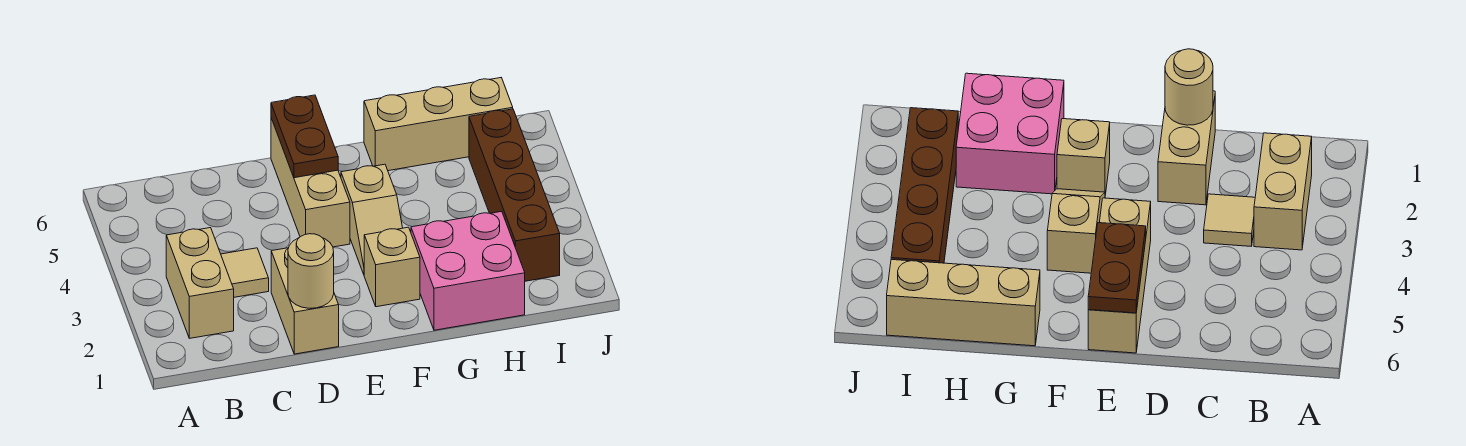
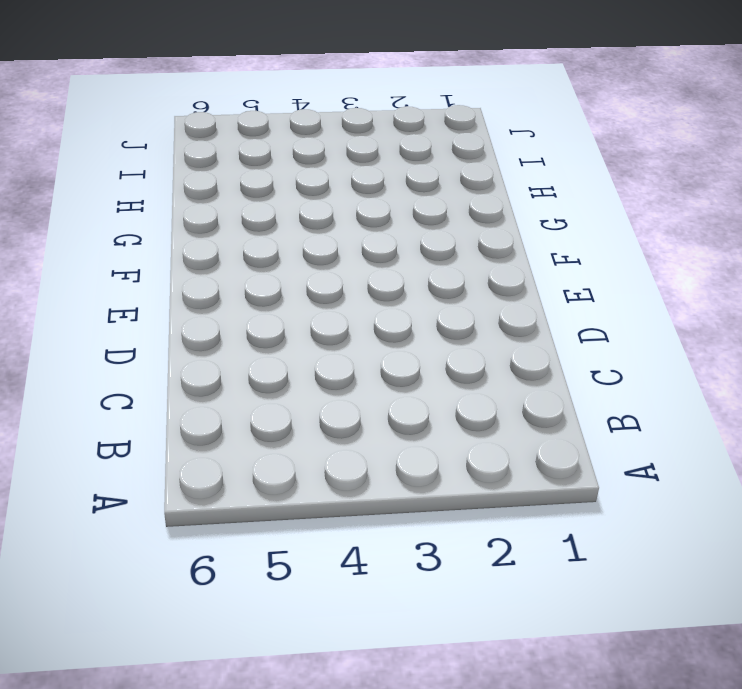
none -> tan brick B2:B3 level 1
none -> tan tile C3 level 1

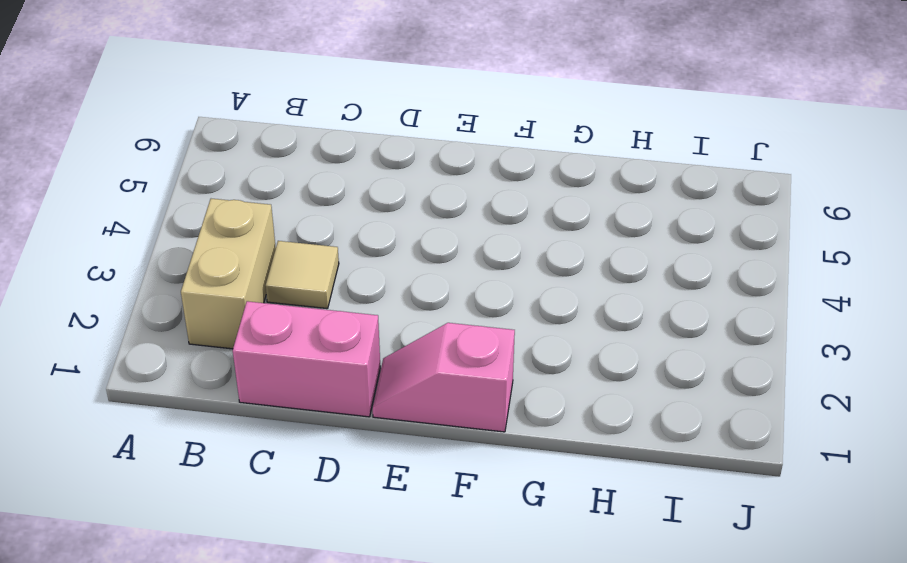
pink brick C1:D1 level 1 -> tan brick D1:D2 level 1
pink slope E1:F1 level 1 top F -> none
none -> tan brick E4:E6 level 1
none -> tan brick F2 level 1

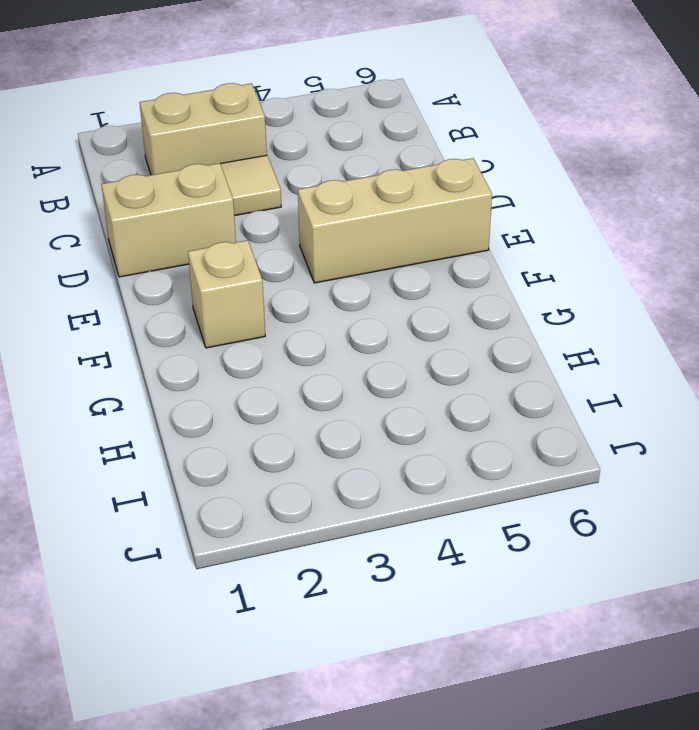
none -> tan slope F3:F4 level 1 top 4
none -> pink brick G1:H2 level 1

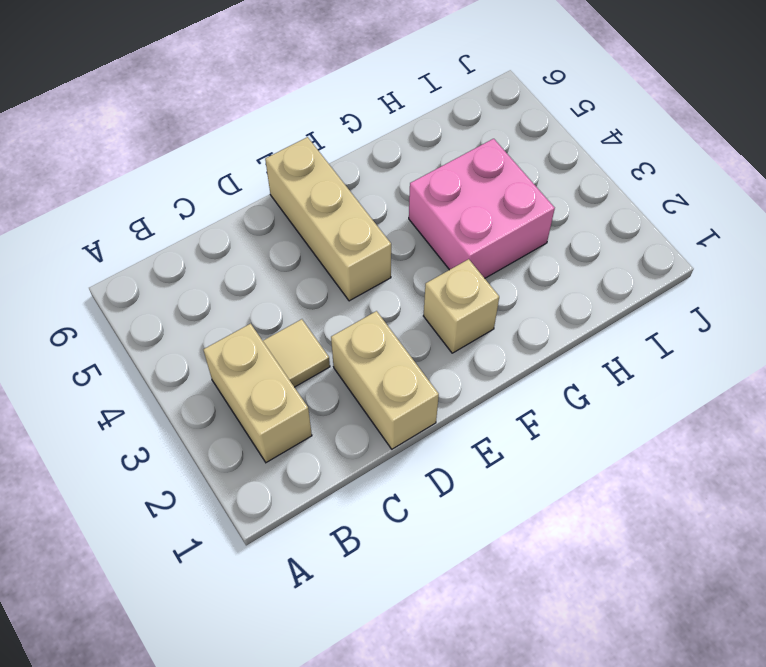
pink brick G3:H4 level 1 -> pink brick G1:H2 level 1
none -> tan slope F3:F4 level 1 top 4
none -> tan brick G6:I6 level 1

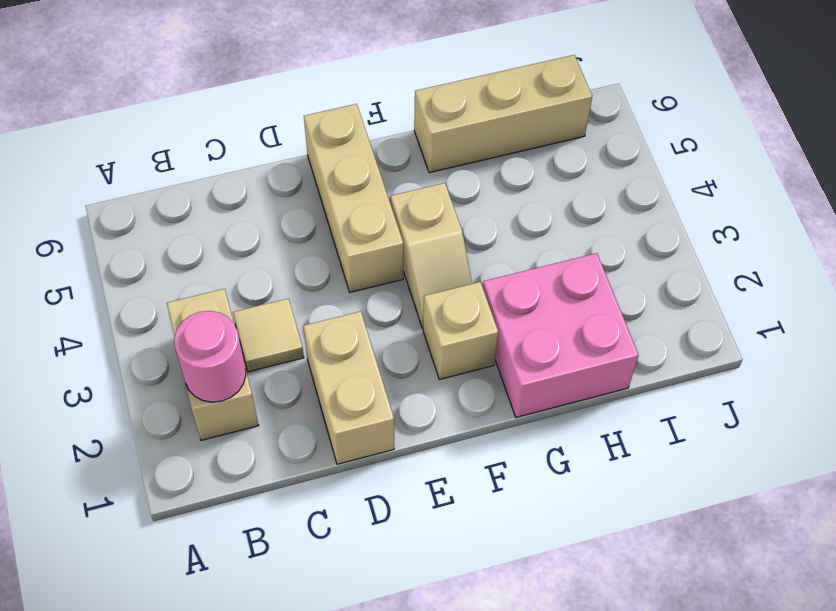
pink round brick B2 level 2 -> none
none -> brown brick I2:I5 level 1
none -> tan round brick D1 level 2

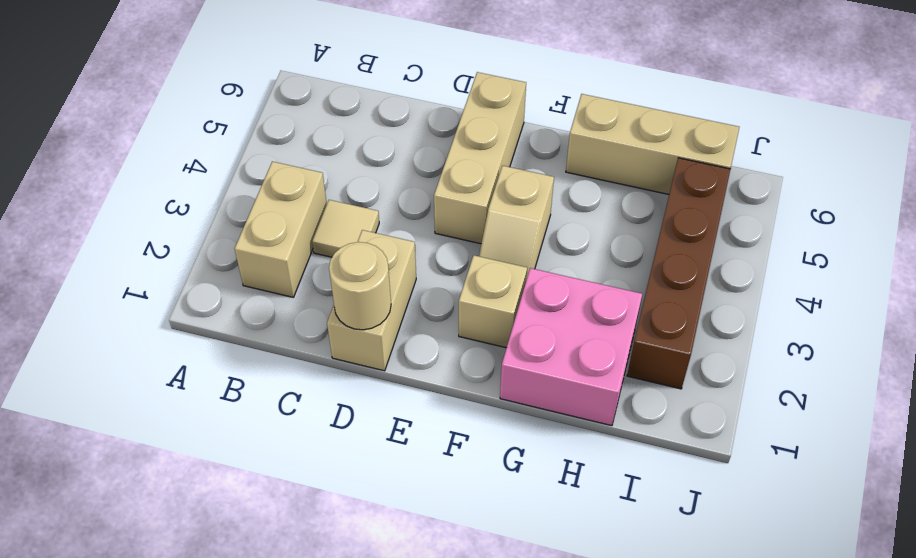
none -> brown plate E5:E6 level 2

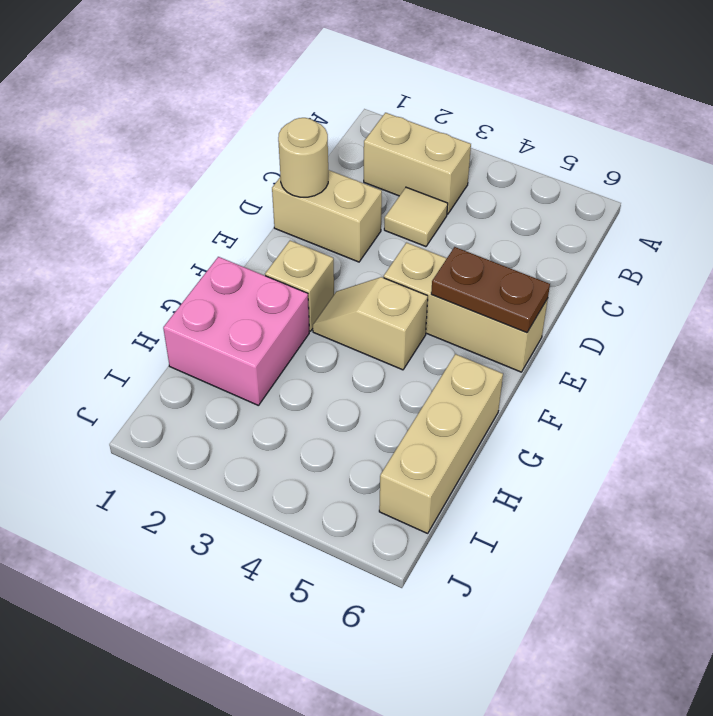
none -> brown brick I2:I5 level 1

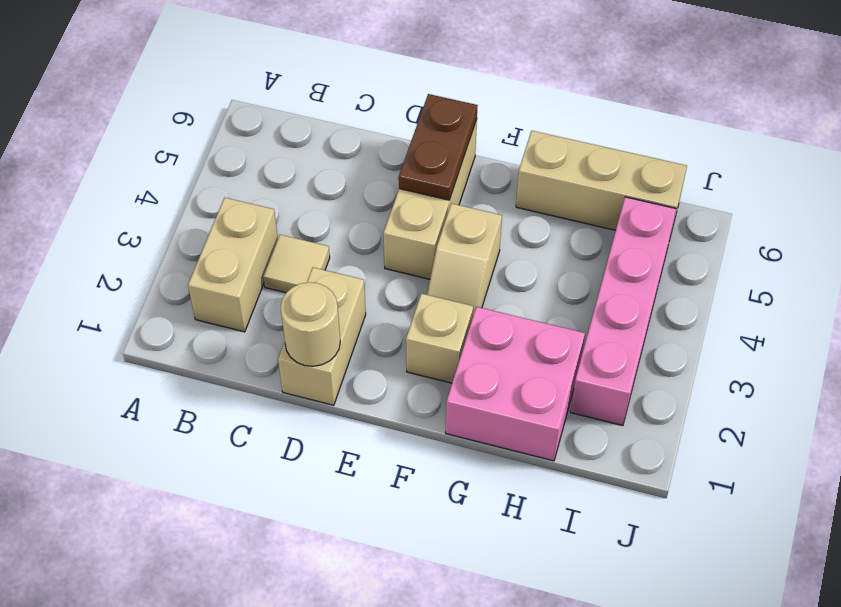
pink brick I2:I5 level 1 -> brown brick I2:I5 level 1

